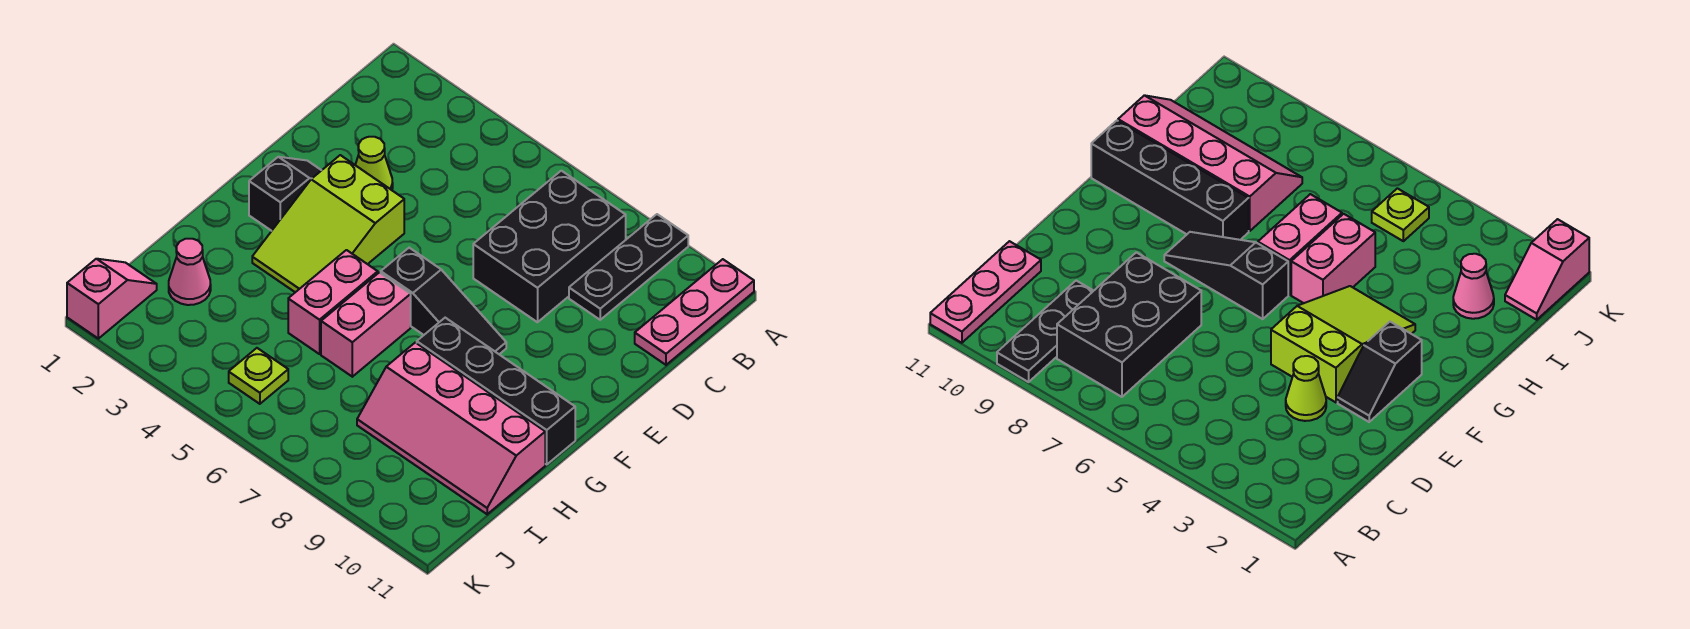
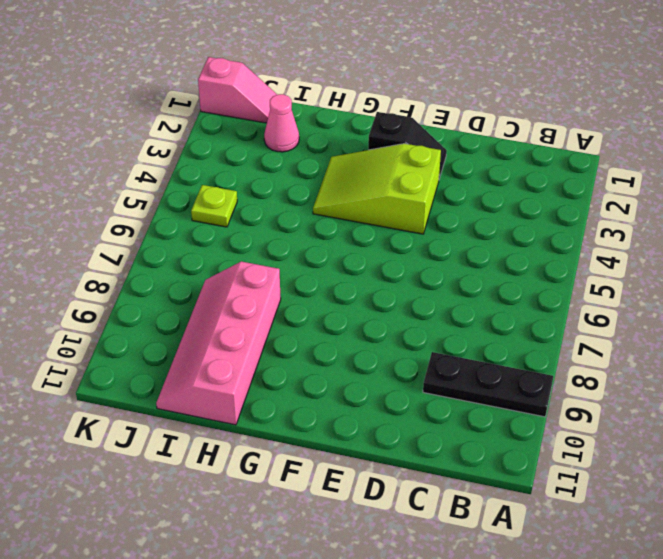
none -> pink plate A11:C11 level 1
none -> black brick B7:D8 level 1
none -> lime cone D3 level 1

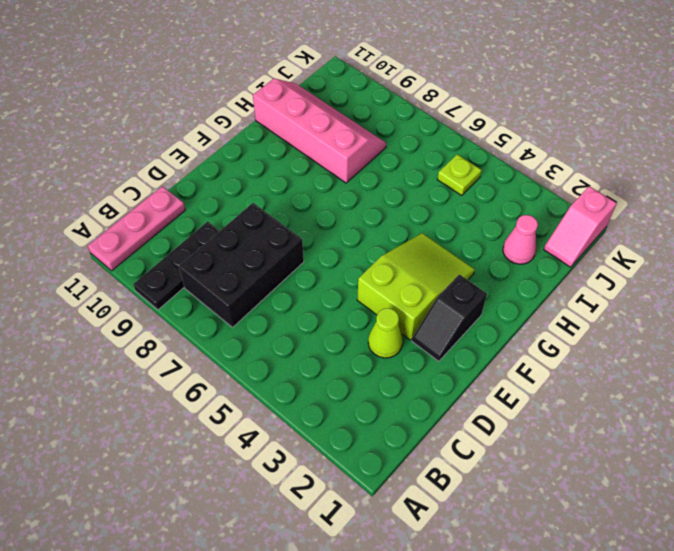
none -> black slope F6:F8 level 1 top 6
none -> pink brick G5:H5 level 1
none -> pink brick G6:H6 level 1

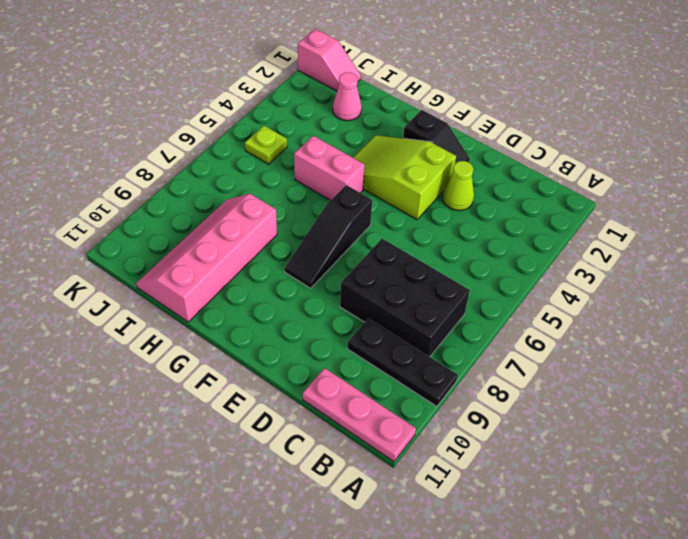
none -> pink brick G6:H6 level 1
none -> black brick G8:G11 level 1

